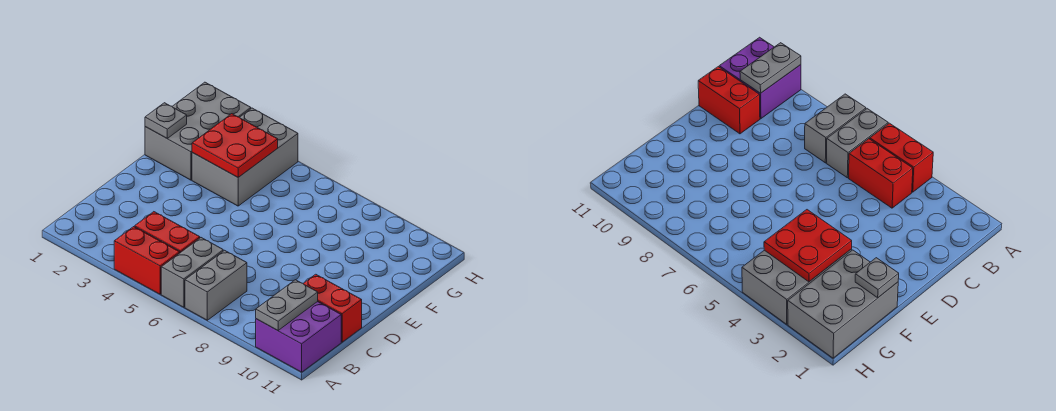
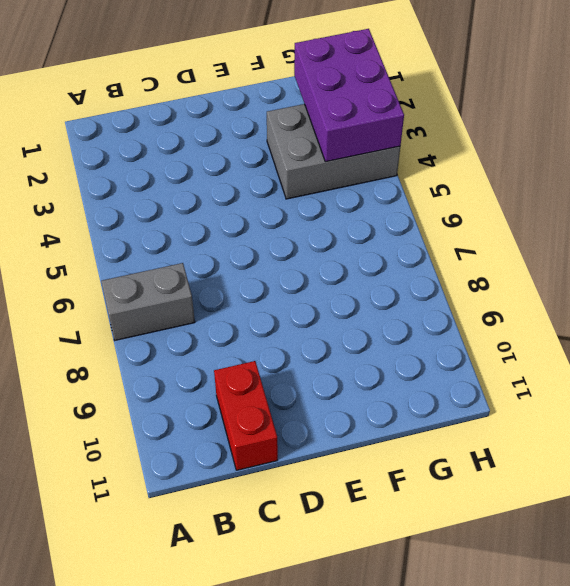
purple brick G2:H4 level 2 -> red plate F3:G4 level 2
none -> red brick A4:A5 level 1
none -> grey brick A6:B6 level 1

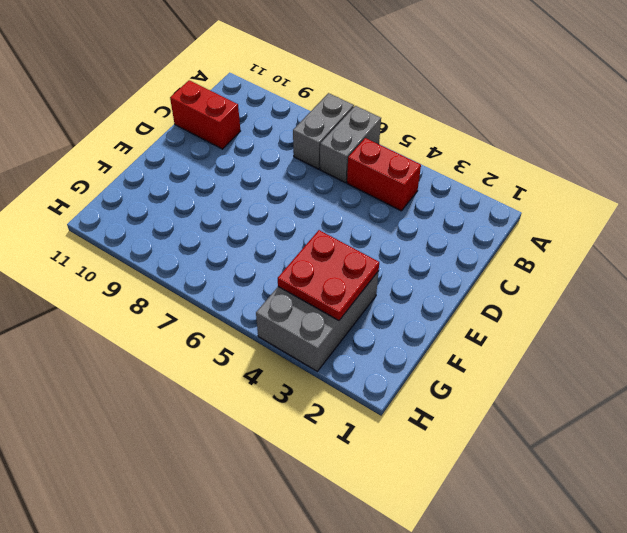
none -> red brick A4:A5 level 1
none -> purple brick A10:B11 level 1

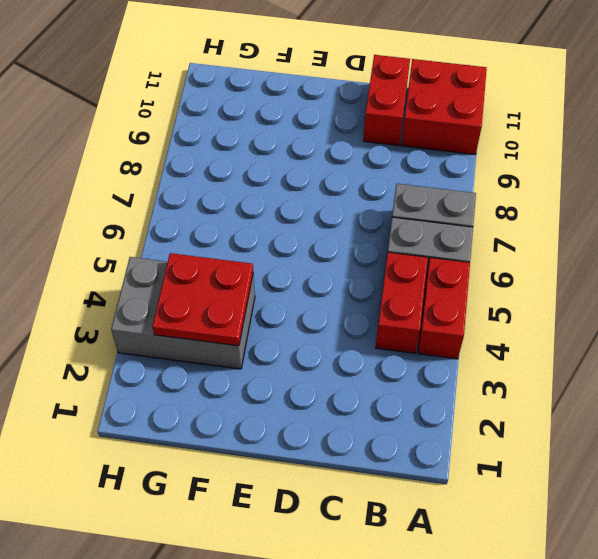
red brick A10:B11 level 1 -> purple brick A10:B11 level 1
none -> grey brick F1:H2 level 1
none -> grey plate A10:B10 level 2

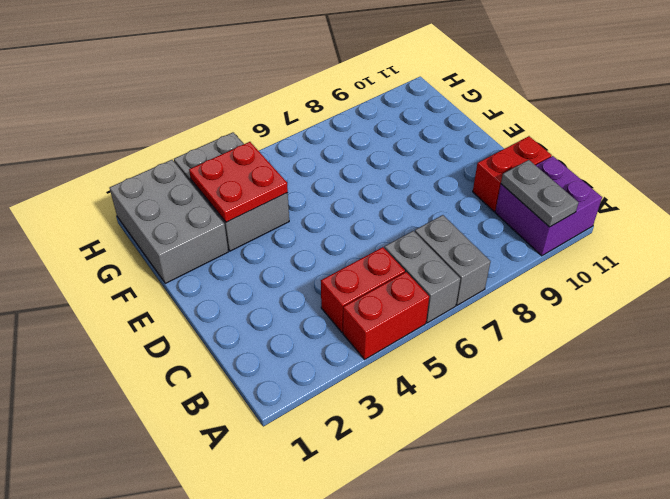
none -> grey plate F1 level 2

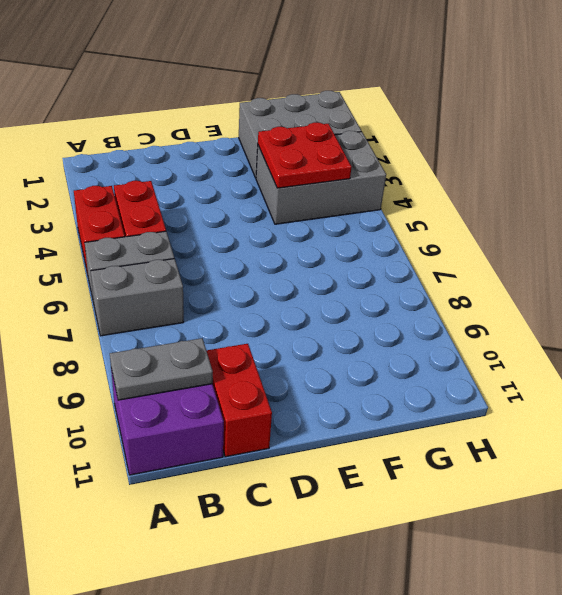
none -> grey plate F1 level 2

